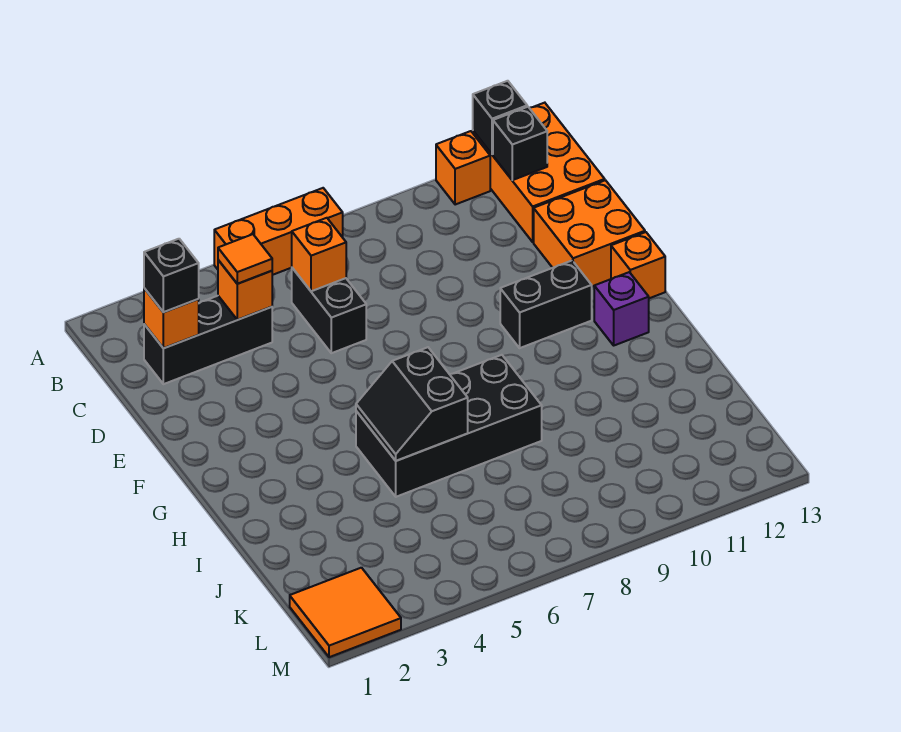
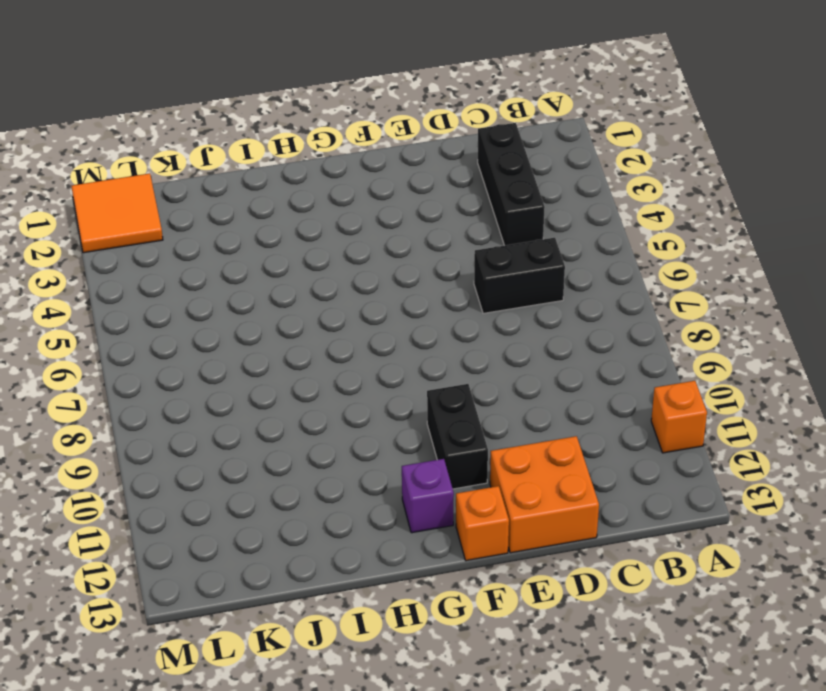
none -> orange brick A5:A7 level 1
none -> orange brick A12:C13 level 1
none -> black brick H5:I8 level 1

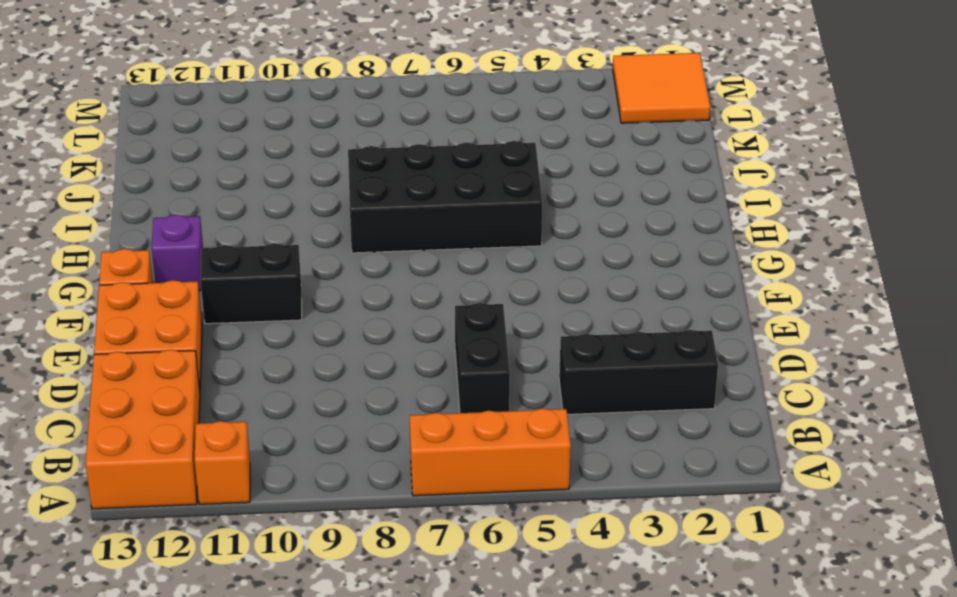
none -> black brick A12 level 2
none -> black brick B12 level 2
none -> orange brick C2 level 2

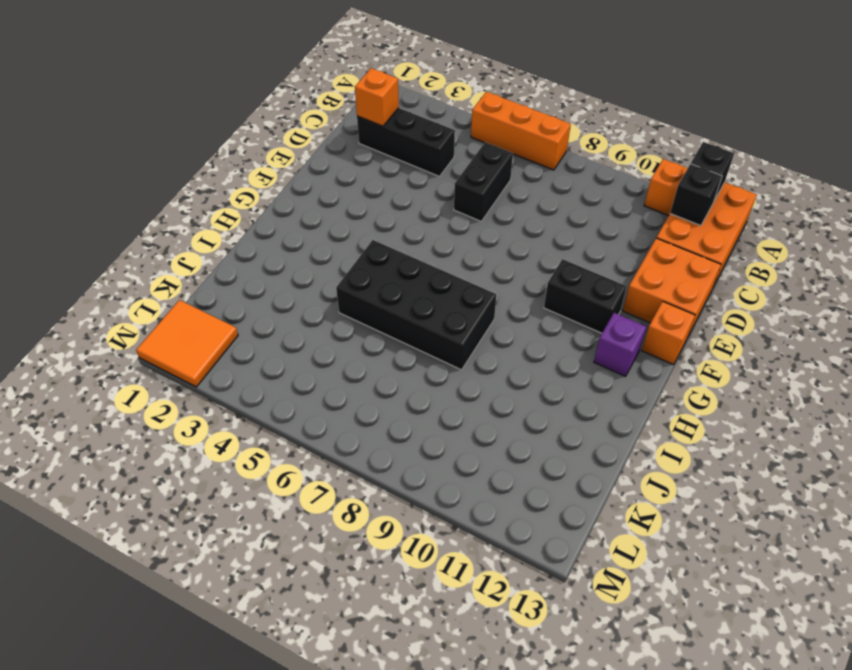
none -> orange brick C4 level 2
none -> orange brick C6 level 2
none -> black slope H5:I6 level 2 top 6

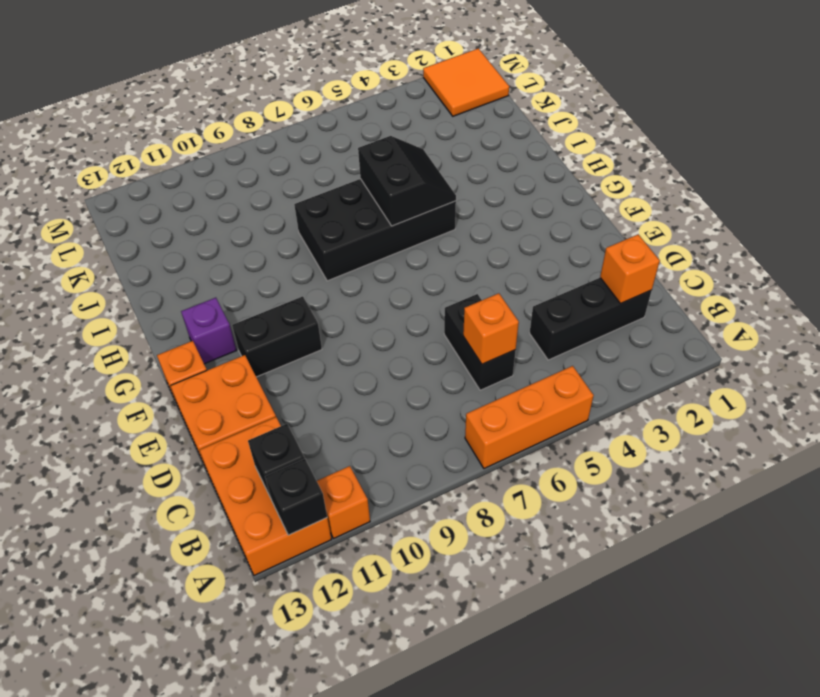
none -> orange brick C4 level 2
none -> black brick C2 level 3
none -> orange tile C4 level 3

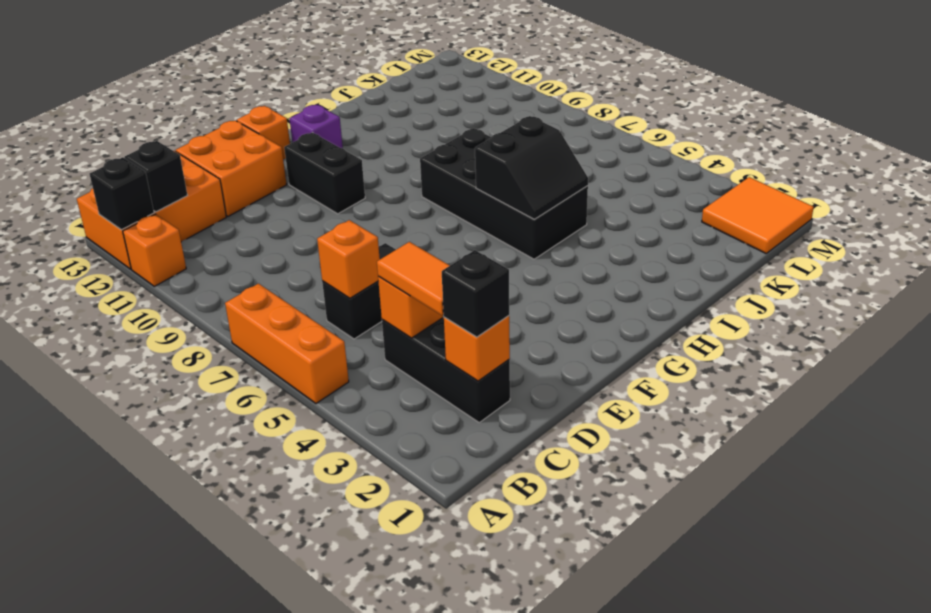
orange tile C3:C4 level 3 -> orange tile C4 level 3

